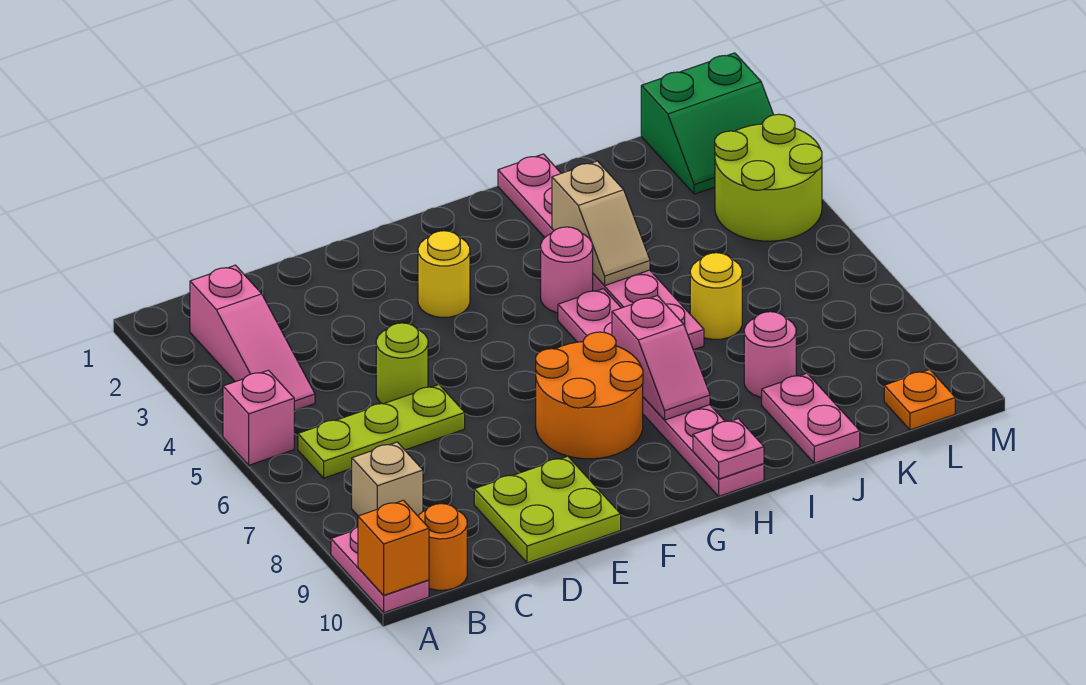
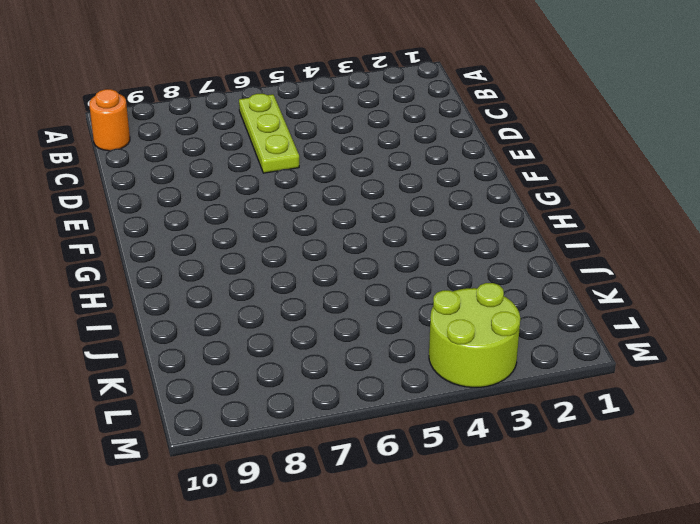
none -> pink brick A5 level 1
none -> pink plate A9:A10 level 1
none -> pink slope B2:B4 level 1 top 2

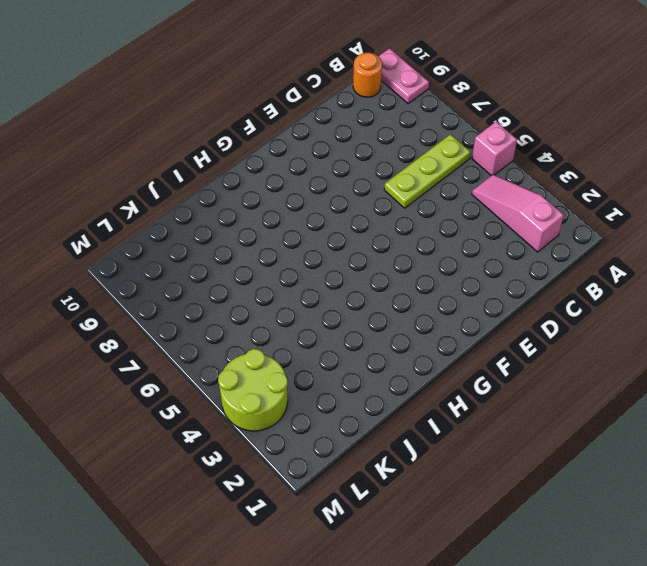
none -> tan brick B8 level 1
none -> lime round brick D5 level 1
none -> lime plate D9:E10 level 1

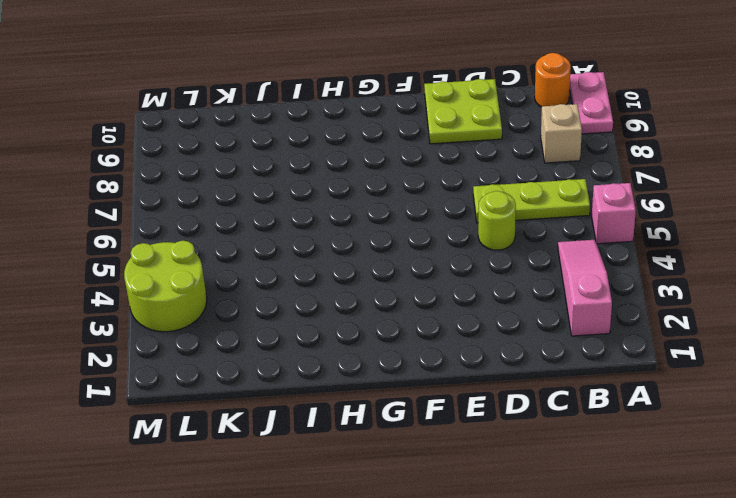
none -> yellow round brick F3 level 1
none -> orange round brick F7:G8 level 1
none -> pink round brick H4 level 1

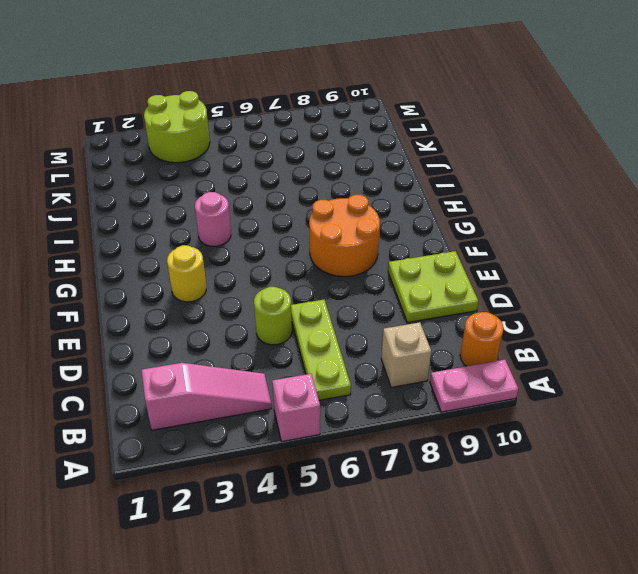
none -> pink plate H5:H10 level 1
none -> pink plate I1:I6 level 1
none -> yellow round brick J6 level 1

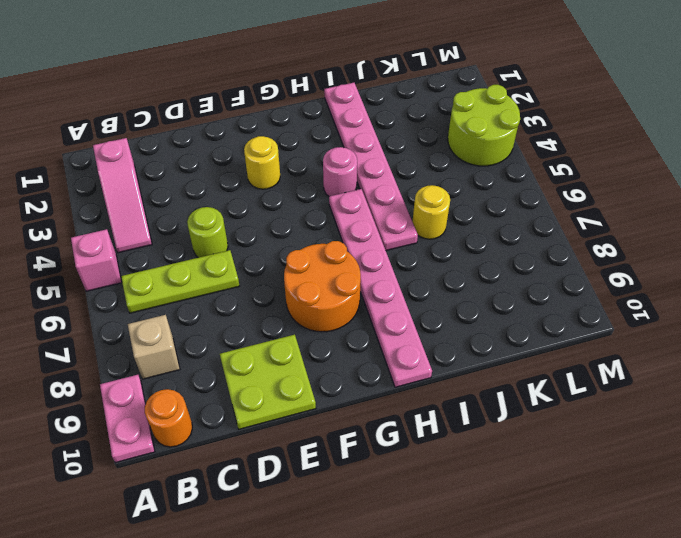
none -> pink round brick J8 level 1
none -> pink plate J9:J10 level 1
none -> green slope L1:M2 level 1 top 1

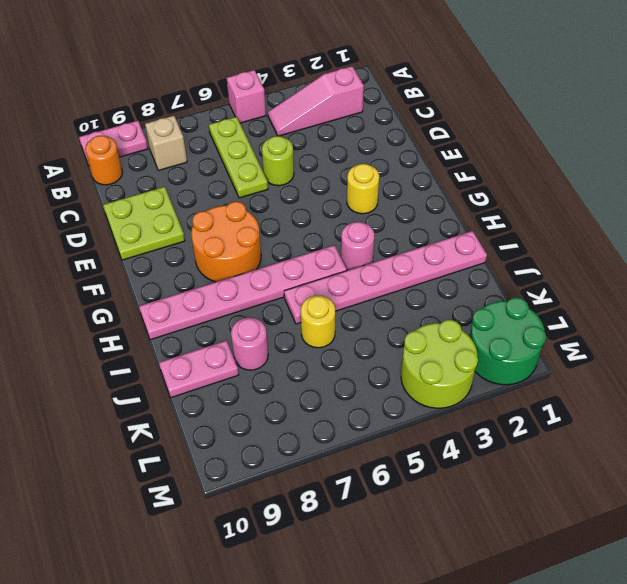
green round brick L1:M2 level 1 -> green slope L1:M2 level 1 top 1
none -> orange plate L10 level 1
none -> orange brick A10 level 2
none -> pink slope H7:H8 level 2 top 7

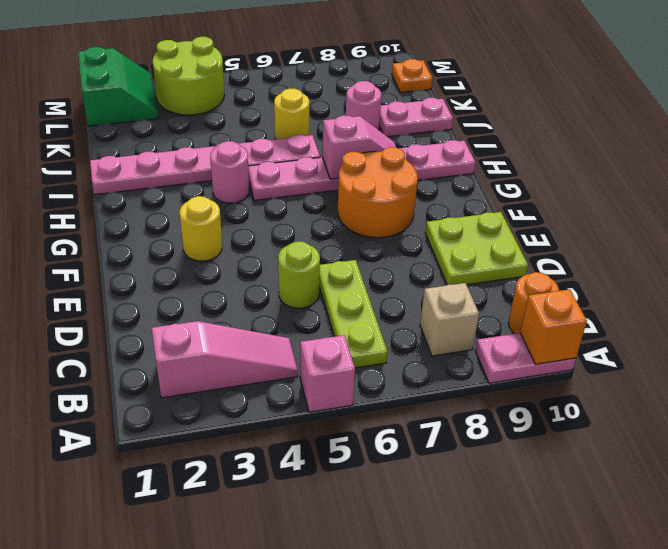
none -> pink plate H10 level 2
none -> tan slope I3:I4 level 2 top 3

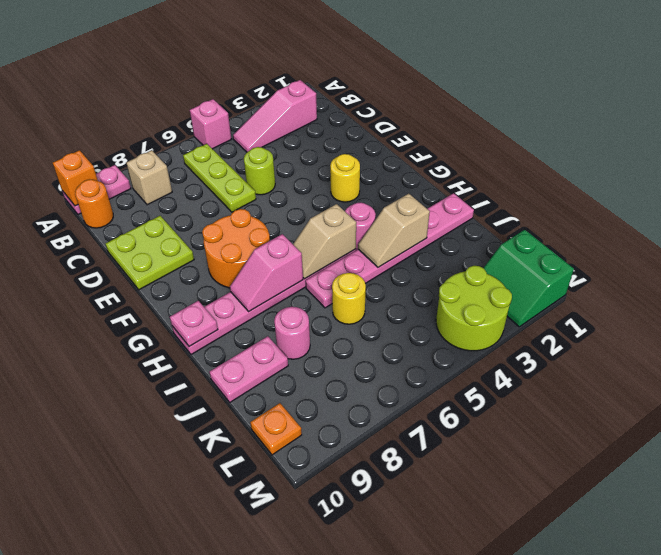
tan slope H5:H6 level 2 top 5 -> none

